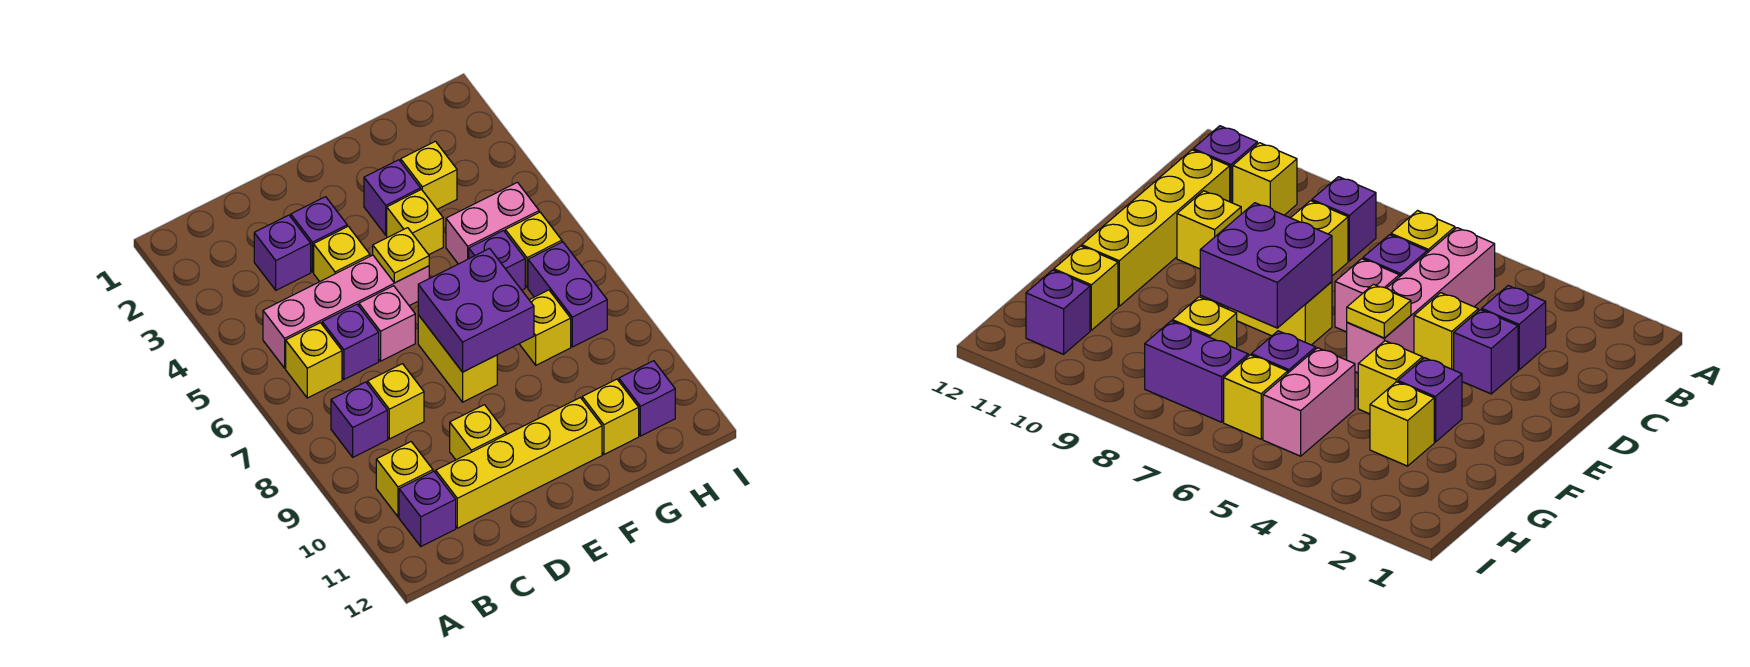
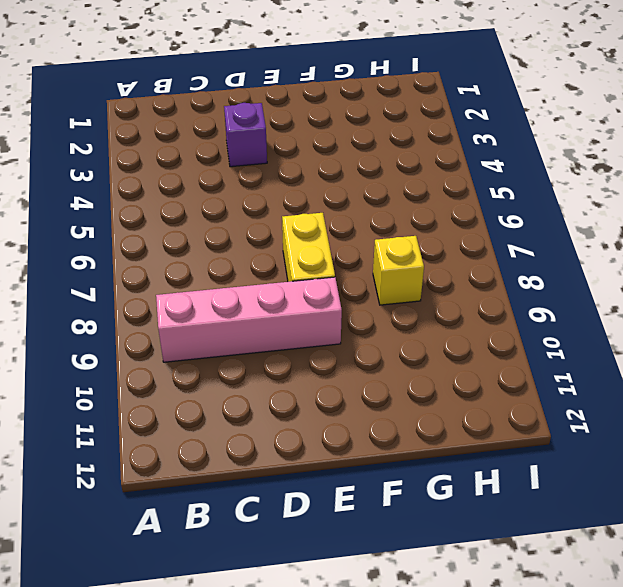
pink brick B9:E9 level 1 -> pink brick B5:E5 level 1
none -> yellow brick B6 level 1
none -> purple brick B8 level 1
none -> yellow brick B10 level 1

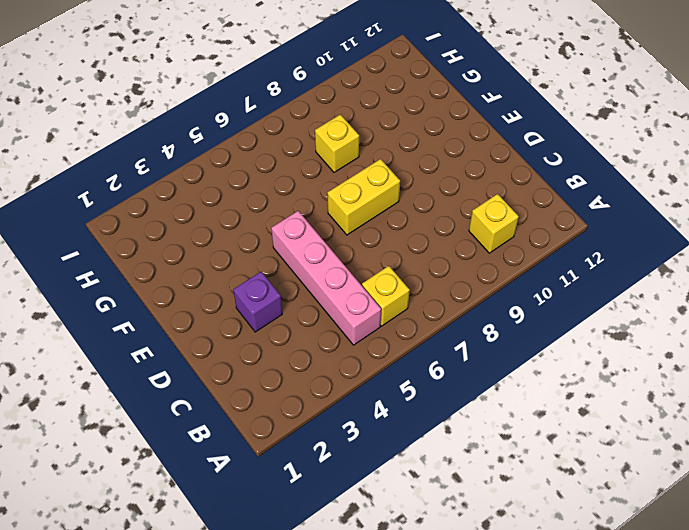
none -> purple brick B8 level 1
none -> purple brick B11 level 1
none -> purple brick C3 level 1

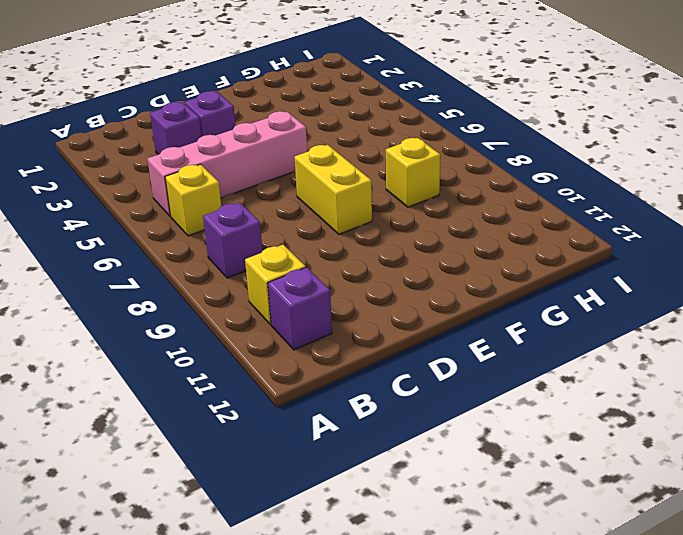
none -> purple brick C6 level 1
none -> yellow brick C8 level 1
none -> yellow brick C11:F11 level 1

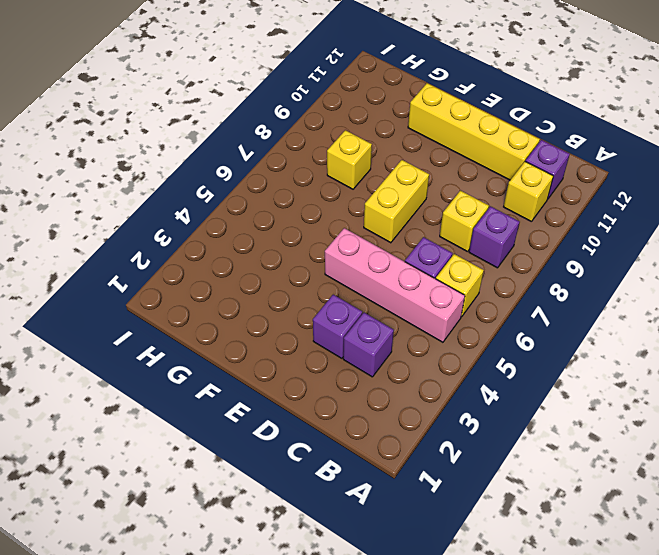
none -> yellow brick D4 level 1
none -> pink brick D6 level 1
none -> yellow brick D10 level 1

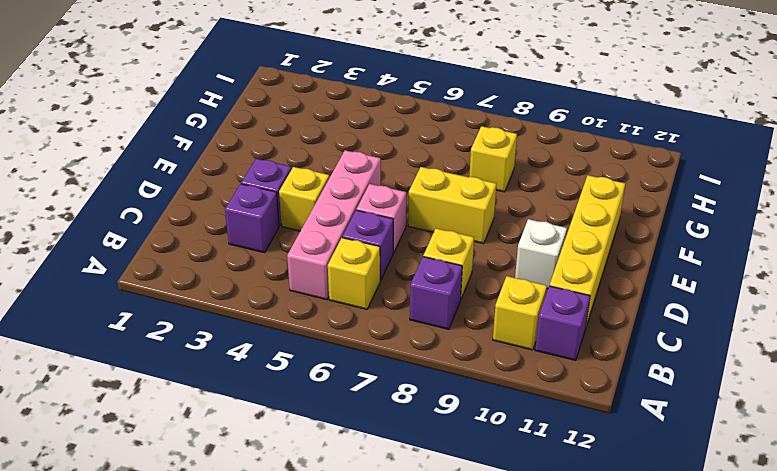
white brick D10 level 1 -> yellow brick D10 level 1
none -> purple brick F3 level 1
none -> yellow brick F4 level 1
none -> yellow brick G3 level 1

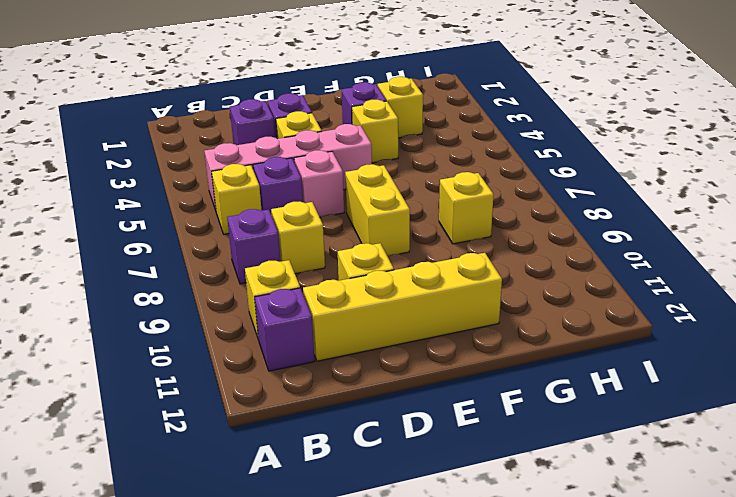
none -> pink brick G5:H5 level 1
none -> purple brick G6 level 1
none -> yellow brick G11 level 1

